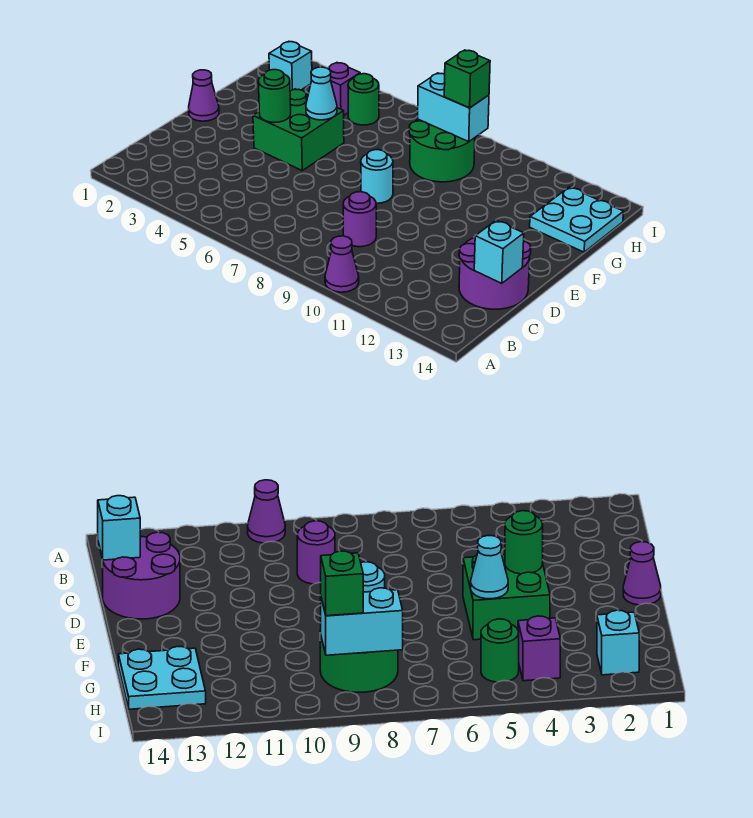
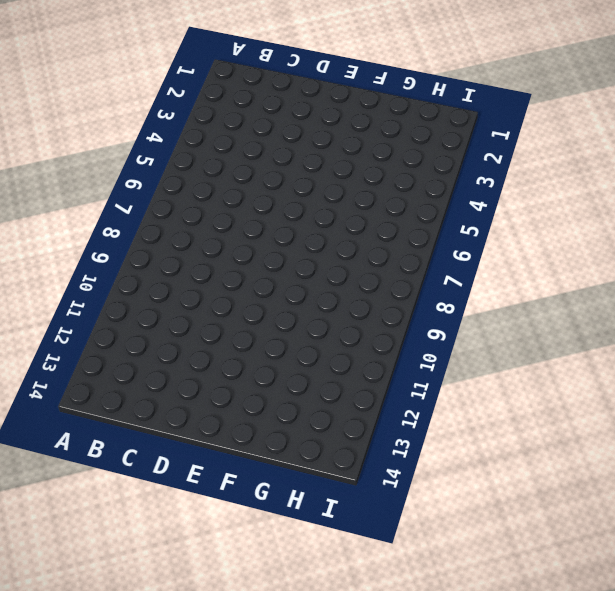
none -> purple cone A10 level 1
none -> purple round brick C9 level 1
none -> purple round brick C13:D14 level 1

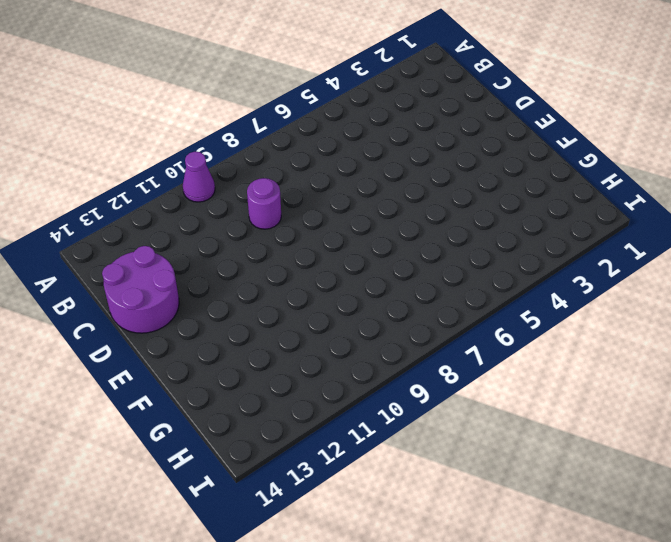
none -> purple cone E1 level 1
none -> green brick E4:F5 level 1
none -> cyan round brick E8 level 1

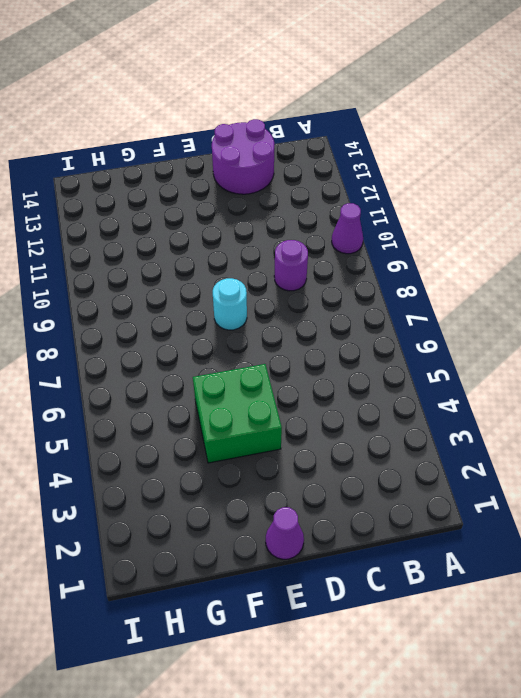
none -> green round brick G8:H9 level 1
none -> cyan plate G13:H14 level 1
none -> cyan brick H2 level 1

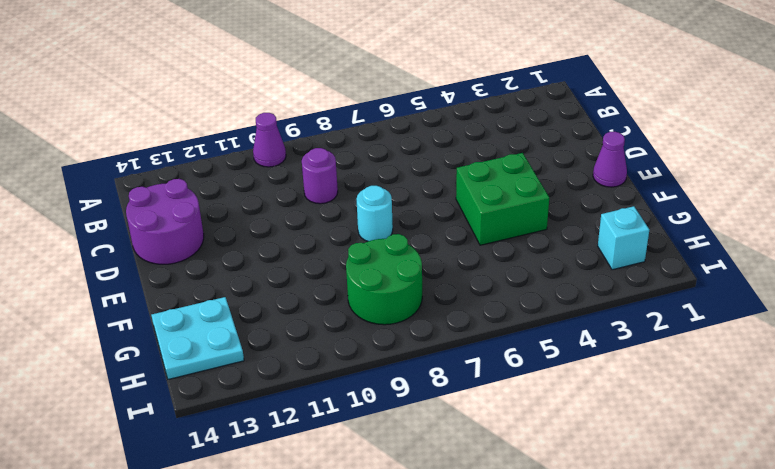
none -> purple brick H4 level 1
none -> green round brick H5 level 1
none -> cyan brick C14 level 2

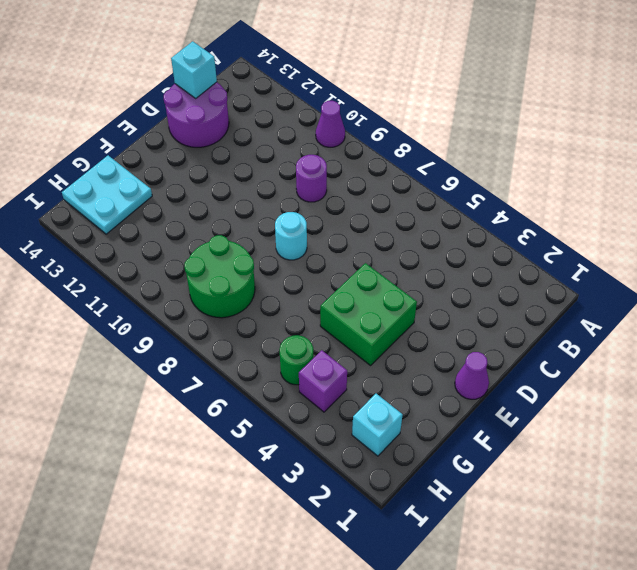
none -> green round brick E4 level 2
none -> cyan cone F5 level 2
none -> cyan brick H8:H9 level 2

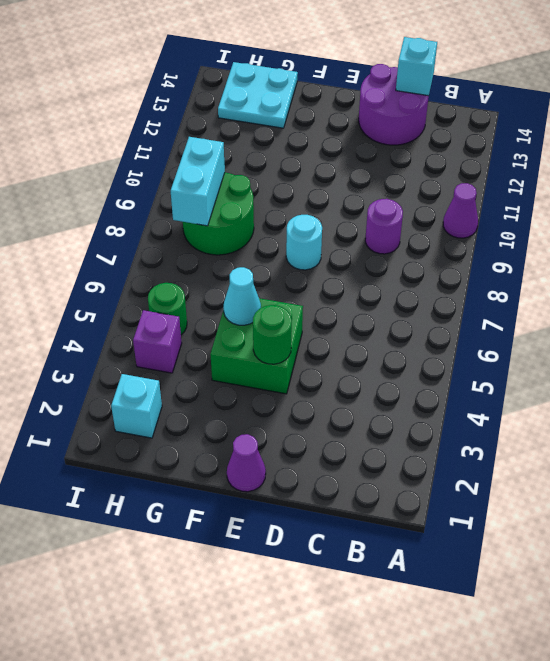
none -> green brick H9 level 3

